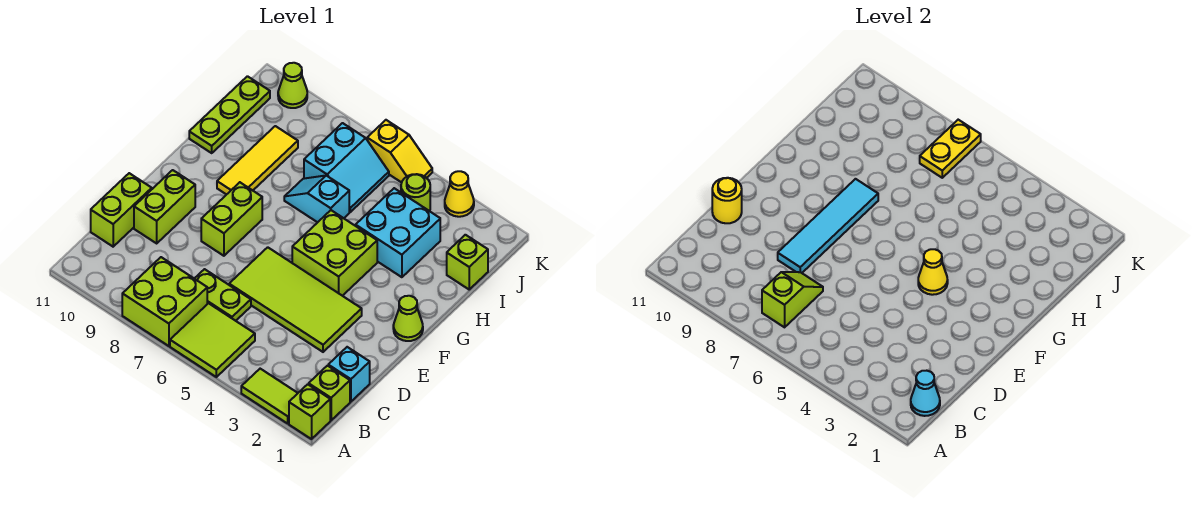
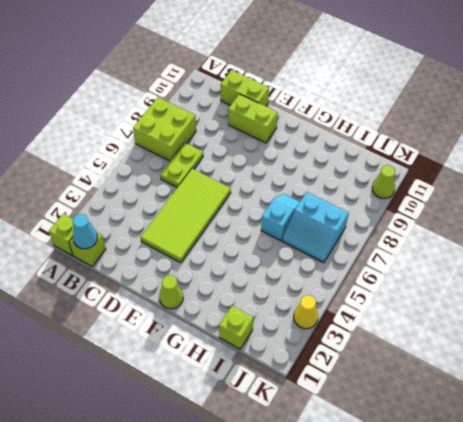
none -> lime tile A2:A3 level 1
none -> lime tile A5:B6 level 1
none -> cyan brick C1 level 1

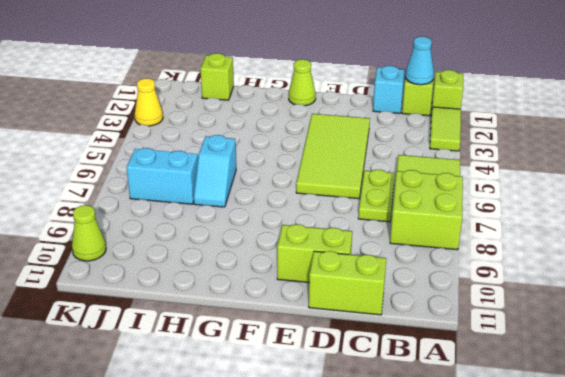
none -> lime brick E8:F8 level 1
none -> lime brick F4:G5 level 1
none -> yellow tile G9:I9 level 1

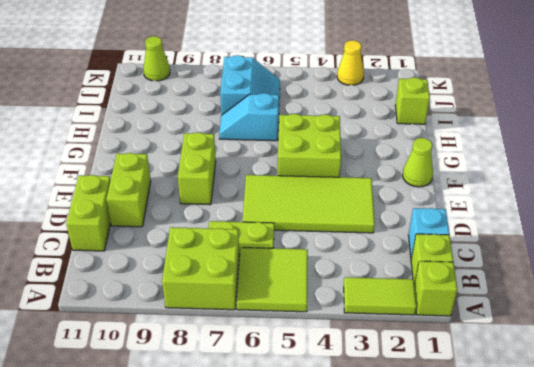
none -> yellow tile G9:I9 level 1
none -> cyan brick H3:I4 level 1
none -> lime plate H11:J11 level 1

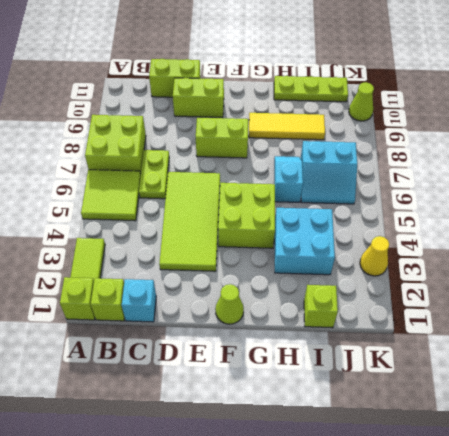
none -> lime round brick J4 level 1
none -> yellow slope K5:K6 level 1 top 6
none -> cyan cone B1 level 2

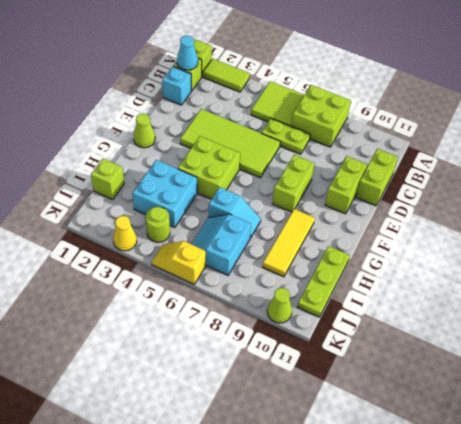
none -> lime slope B7:C7 level 2 top B
none -> cyan tile D8:G8 level 2
none -> yellow round brick D11 level 2

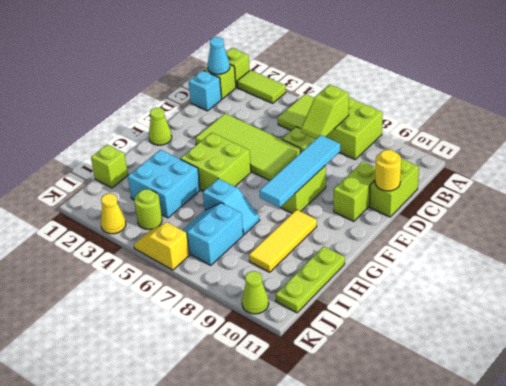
none -> yellow cone F4 level 2
none -> yellow plate J7:K7 level 2

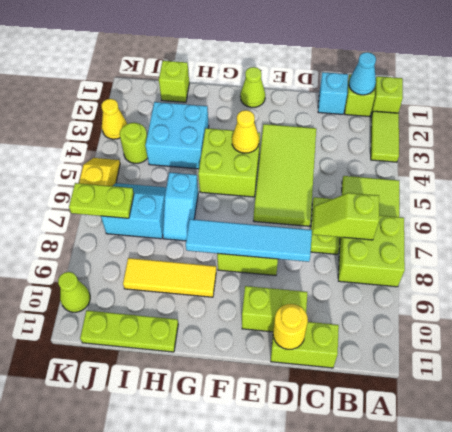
lime plate J7:K7 level 2 -> yellow plate J7:K7 level 2

